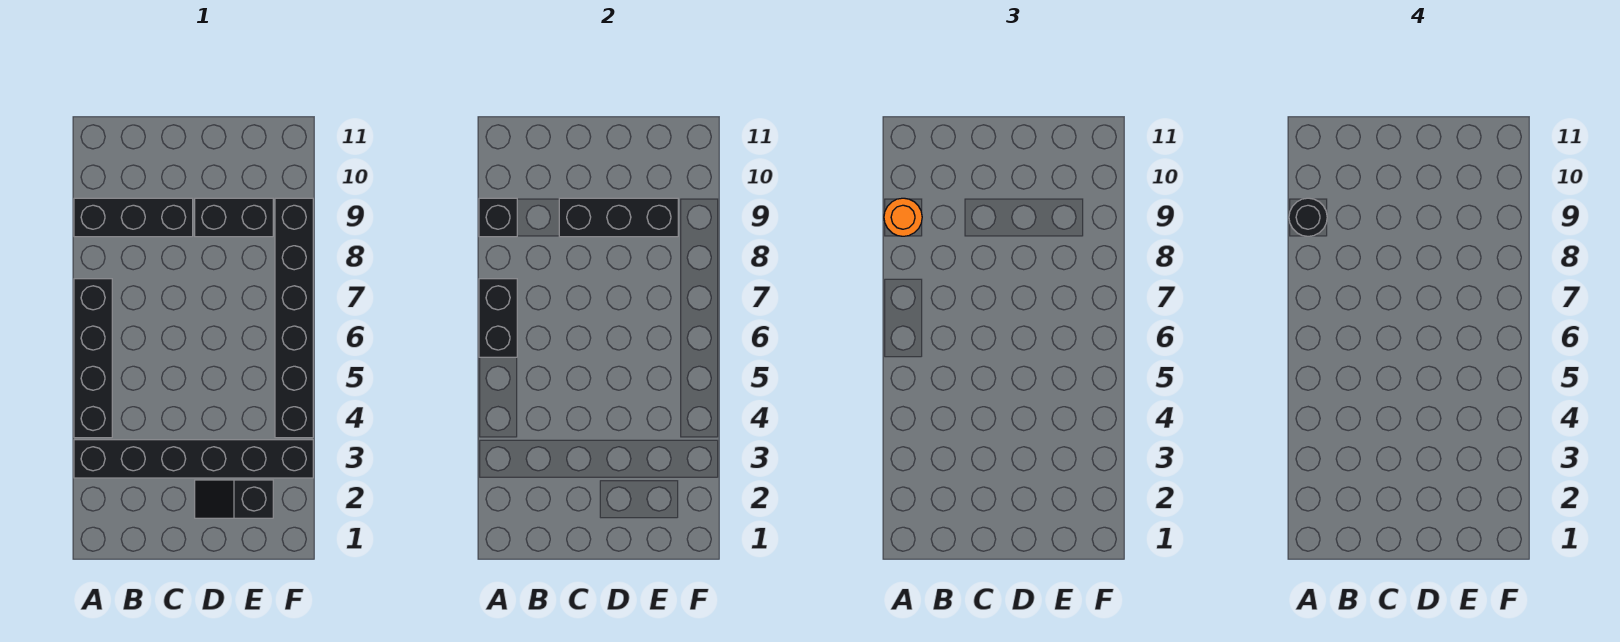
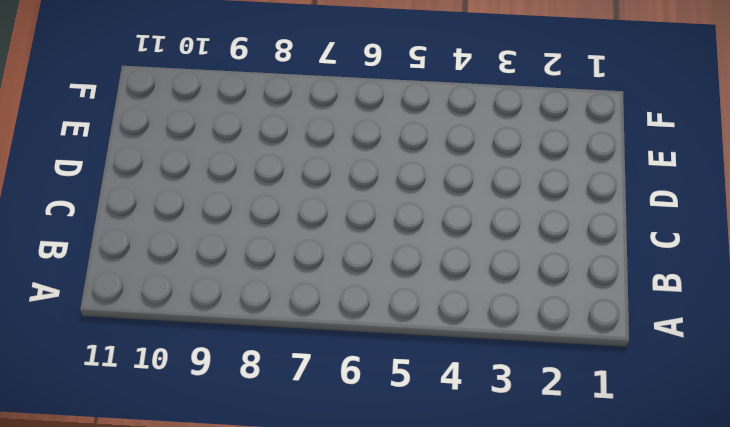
none -> black brick A3:F3 level 1
none -> black brick A4:A7 level 1

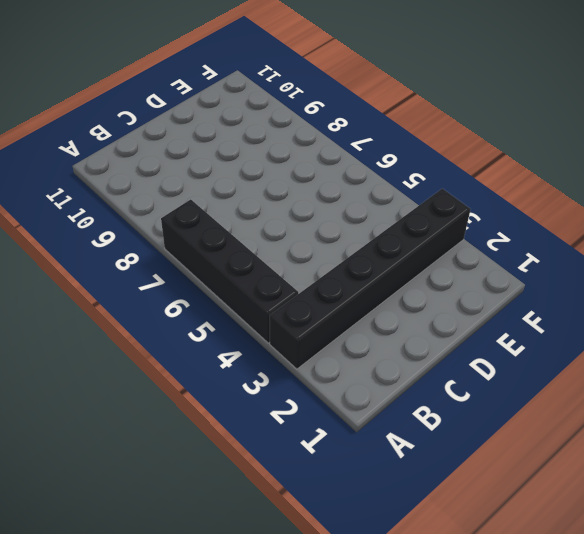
none -> black brick A9:C9 level 1
none -> black slope D2:E2 level 1 top E

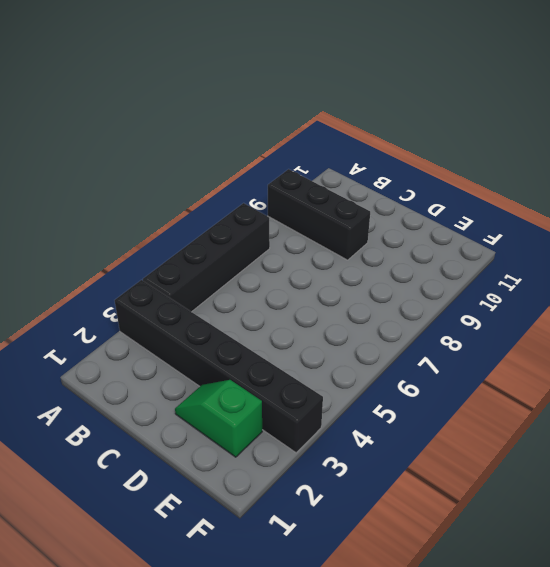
green slope D2:E2 level 1 top E -> black slope D2:E2 level 1 top E
none -> black brick D9:E9 level 1
none -> black brick F4:F9 level 1

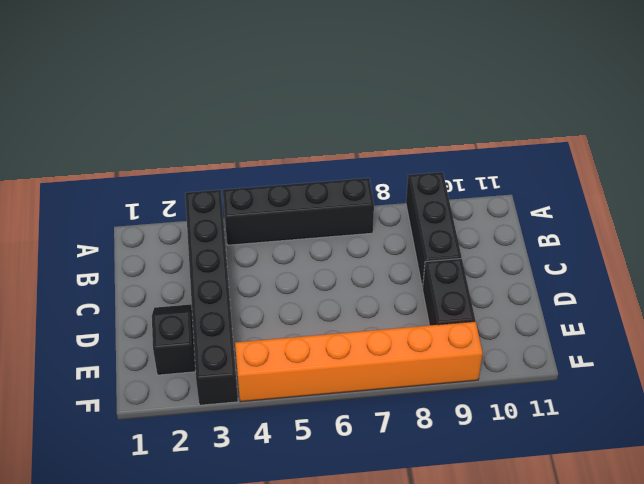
orange brick F4:F9 level 1 -> black brick F4:F9 level 1
none -> black brick A6:A7 level 2
none -> black brick A9 level 2

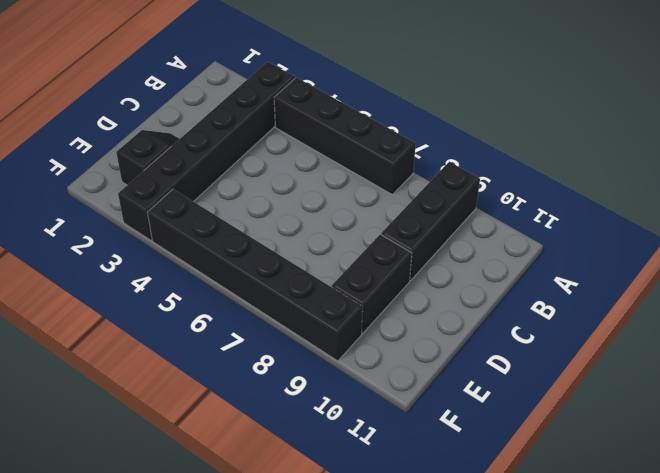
none -> black brick A6:A7 level 2
none -> black brick A9 level 2

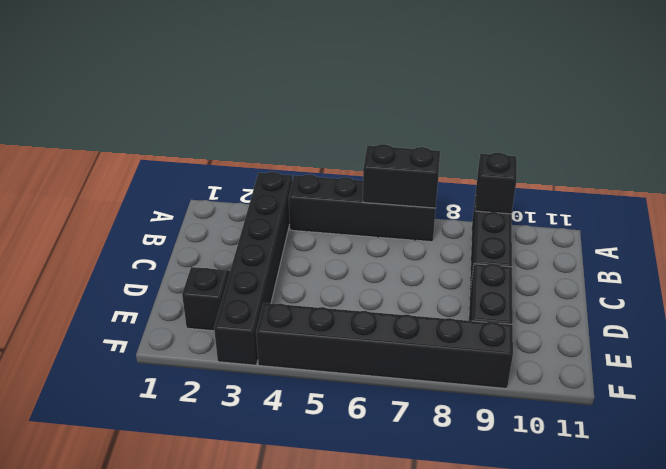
none -> black brick C9:E9 level 2
none -> orange round brick A9 level 3

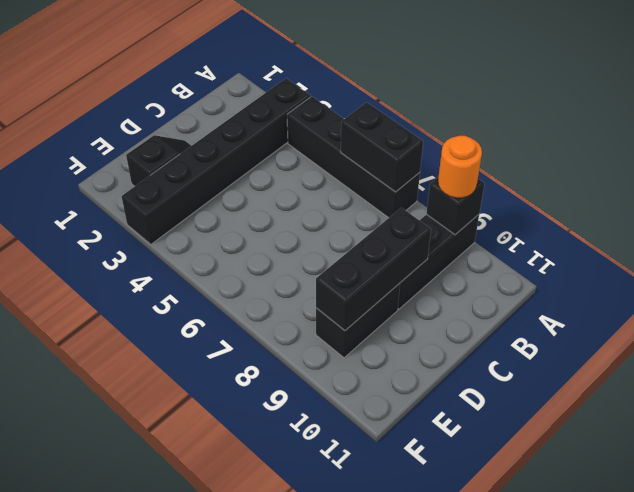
none -> black brick F4:F9 level 1
none -> black round brick A9 level 4

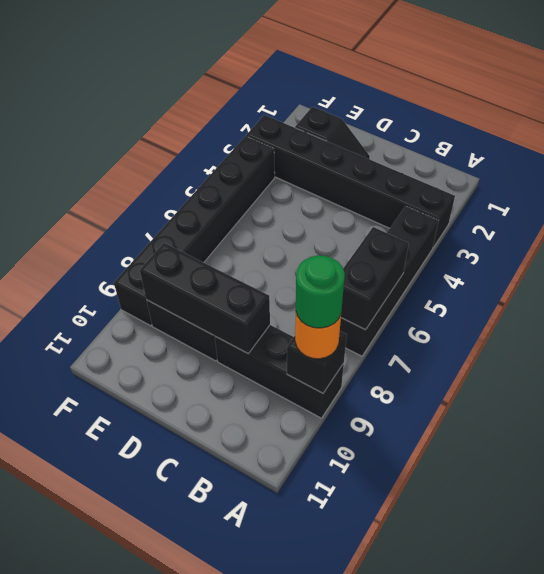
green round brick A9 level 4 -> black round brick A9 level 4

